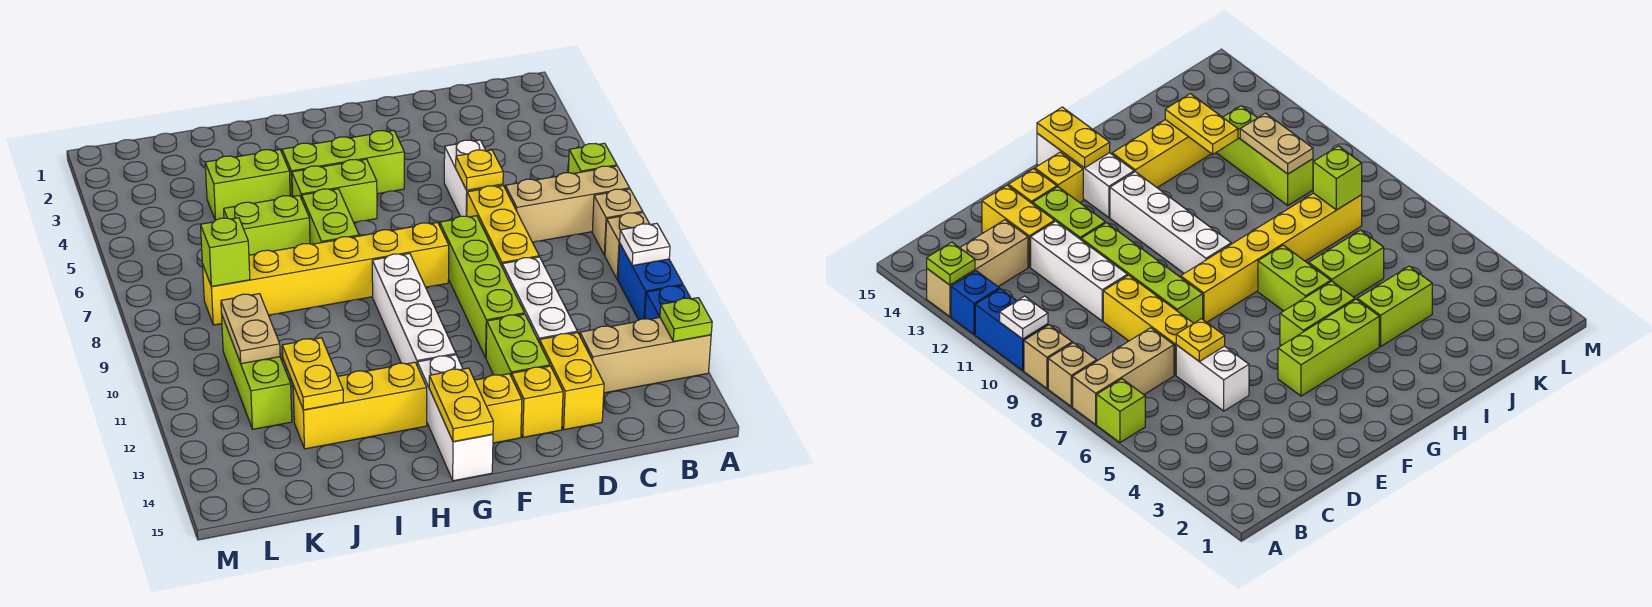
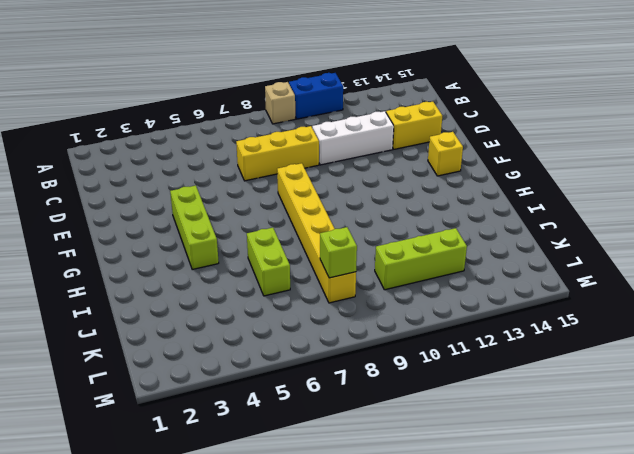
none -> lime brick A6 level 1
none -> tan brick A7:C7 level 1
none -> tan brick A8 level 1
none -> blue brick A12 level 1

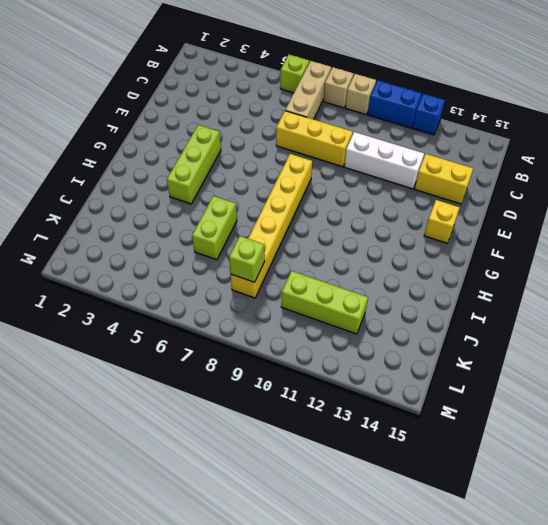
none -> tan brick A13:C13 level 1
none -> white brick D5:D6 level 1
none -> lime brick E8:E11 level 1
none -> lime brick E12:E13 level 1

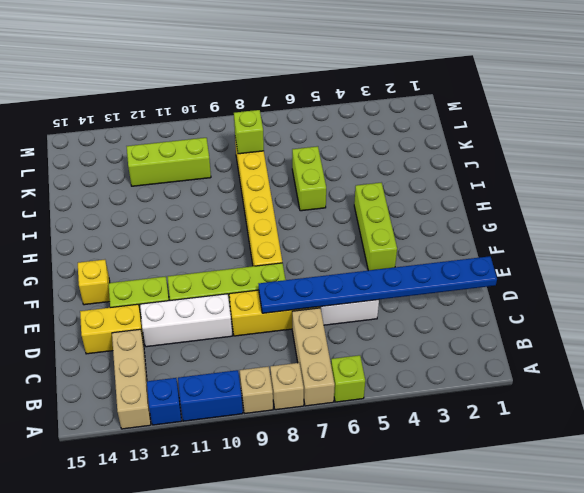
blue plate D1:D8 level 2 -> yellow plate D6 level 2
none -> yellow brick E14 level 1
none -> lime brick G5:H5 level 1
none -> white brick G9:G12 level 1
none -> white brick G13:G15 level 1

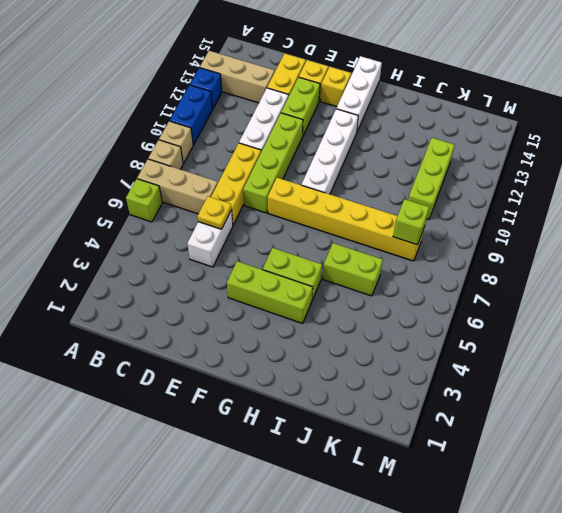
none -> lime brick H6:H7 level 1
none -> yellow brick H13:J13 level 1
none -> lime brick I4:J4 level 1
none -> white plate A10 level 2

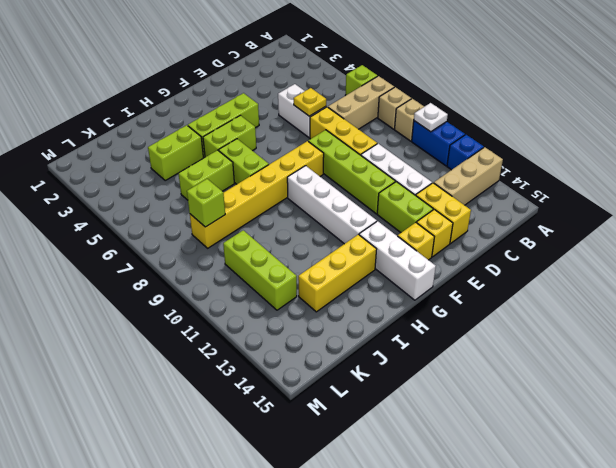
none -> lime plate A13 level 2
none -> yellow plate G14:G15 level 2
none -> yellow plate J12:J13 level 2
none -> tan plate K10:K11 level 2

